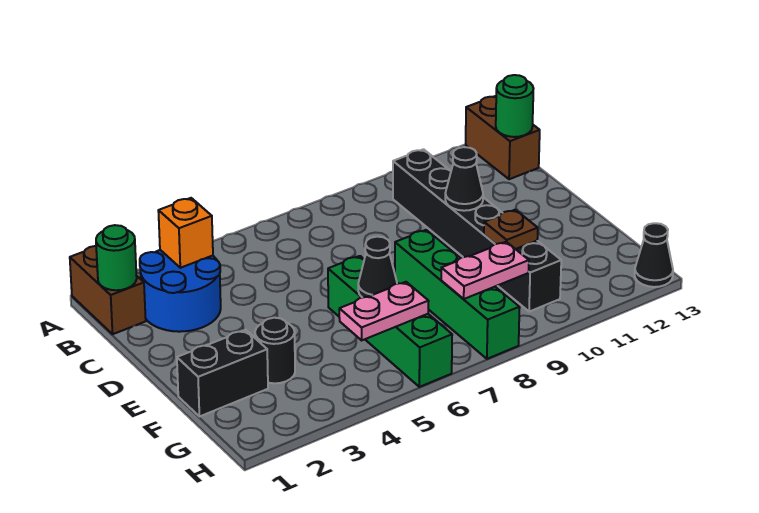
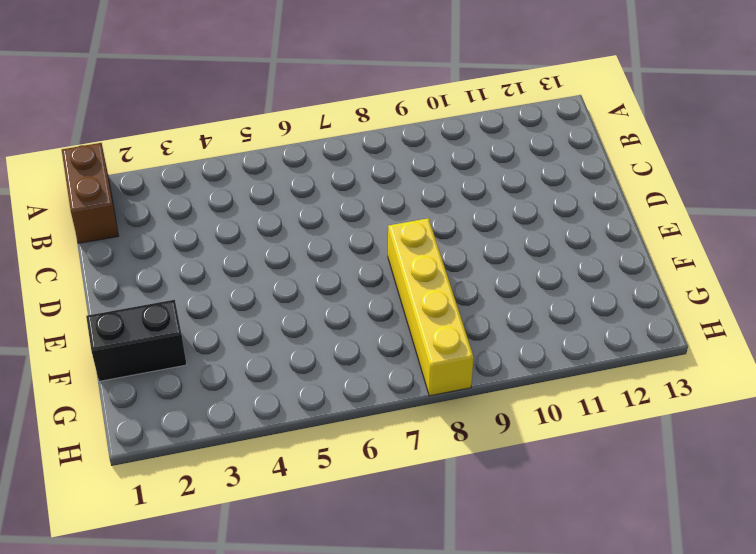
yellow brick E8:H8 level 1 -> green brick E8:H8 level 1
none -> brown brick A13:B13 level 1
none -> blue round brick B2:C3 level 1
none -> black brick B10:G10 level 1

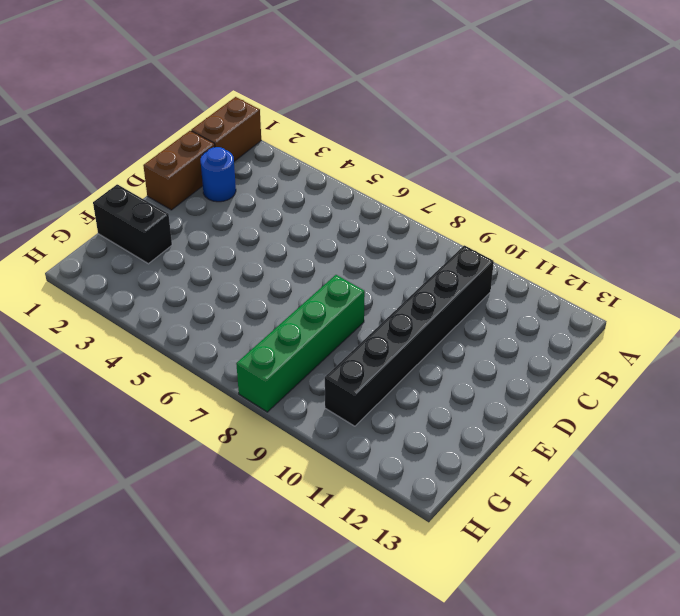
brown brick C1:D1 level 1 -> brown brick A13:B13 level 1
blue round brick C2 level 1 -> blue round brick B2:C3 level 1
none -> green brick E6:H6 level 1
none -> black round brick F3 level 1
none -> black cone H13 level 1

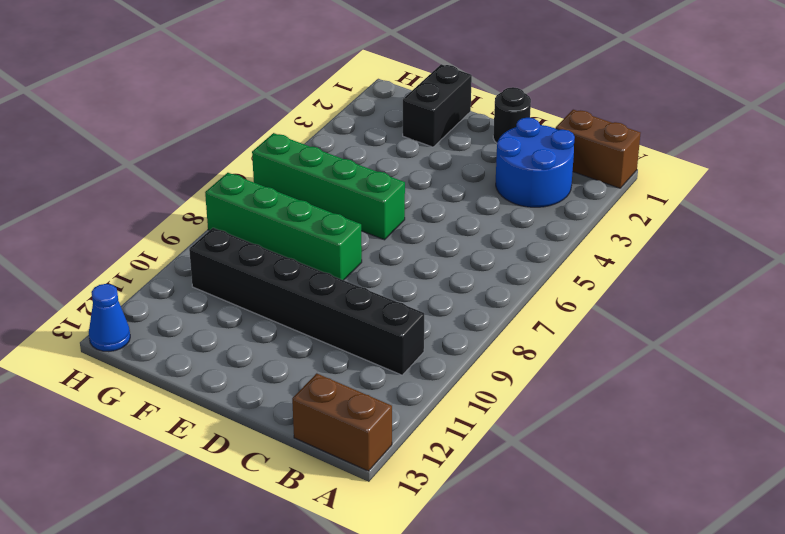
black round brick D1 level 1 -> black round brick F3 level 1
blue cone H13 level 1 -> black cone H13 level 1
none -> green round brick B1 level 2
none -> orange brick B3 level 2
none -> green round brick B13 level 2

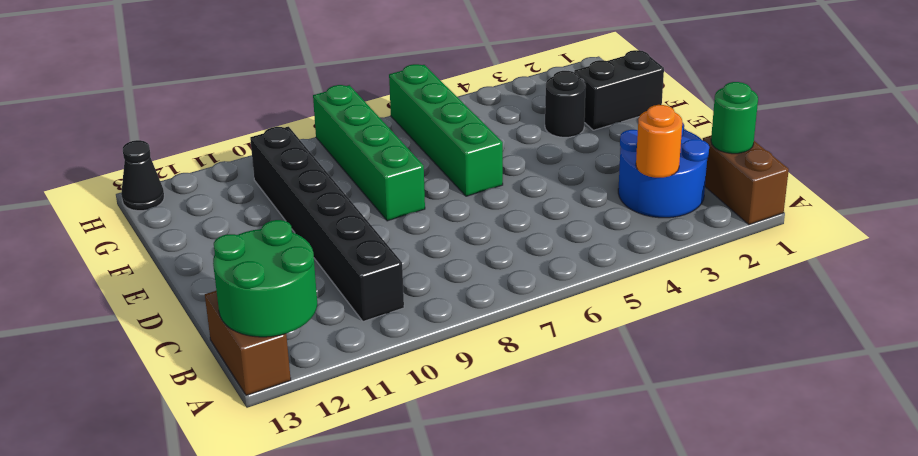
green round brick A12:B13 level 2 -> green round brick B13 level 2
orange round brick B3 level 2 -> orange brick B3 level 2
none -> black cone D10 level 2
none -> black cone F6 level 2
none -> brown plate F10 level 2

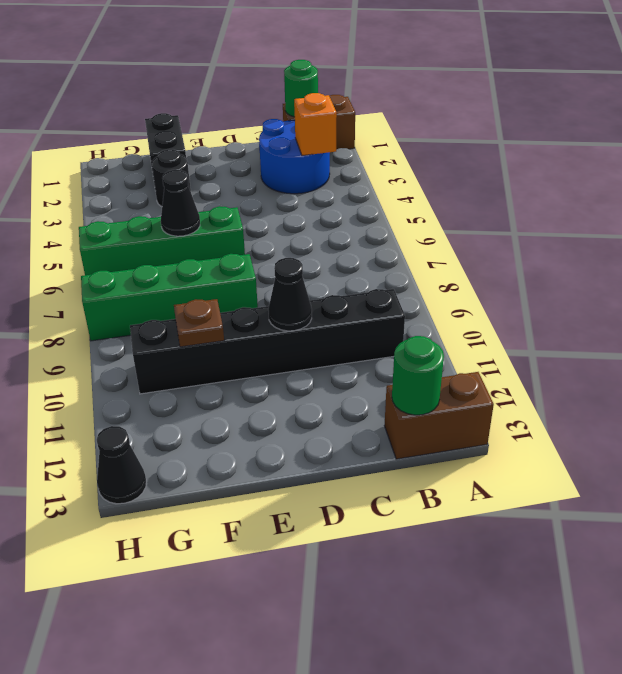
none -> pink plate G5:G6 level 2
none -> pink plate G8:G9 level 2

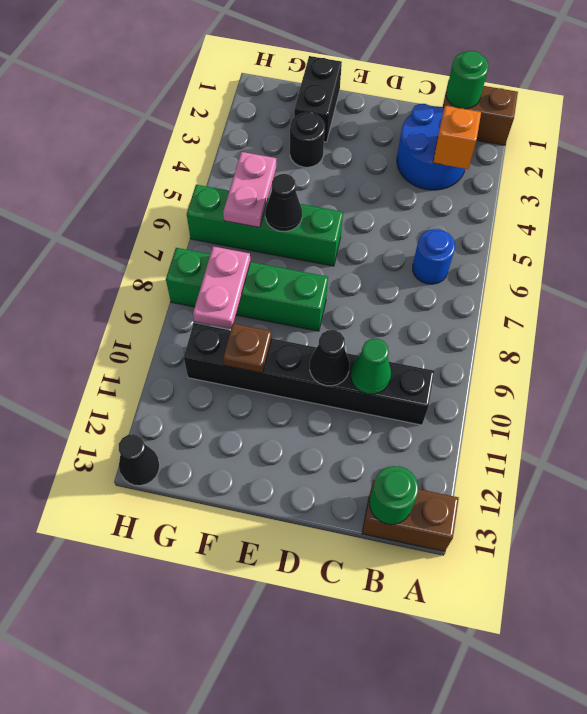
blue round brick B6 level 1 -> none
green cone C10 level 2 -> none

